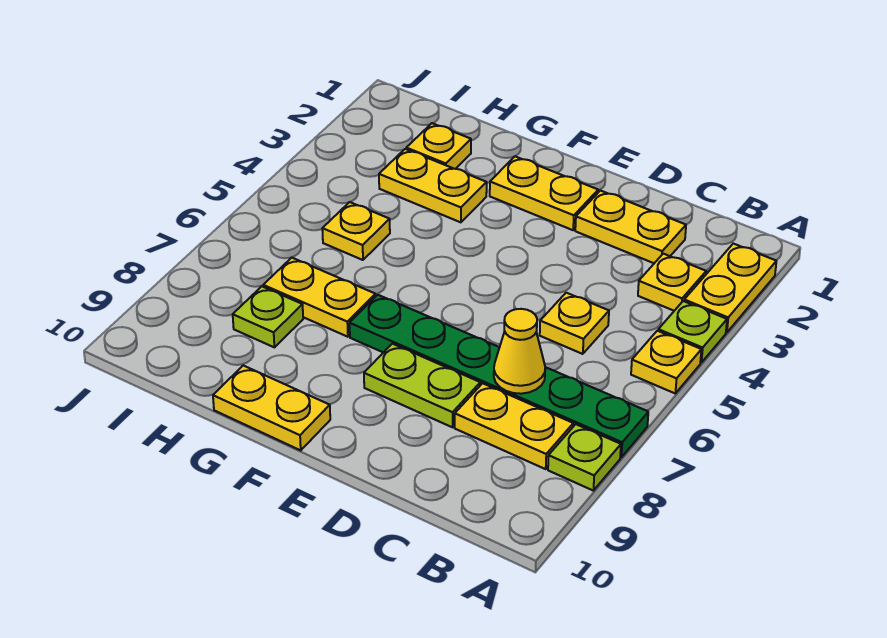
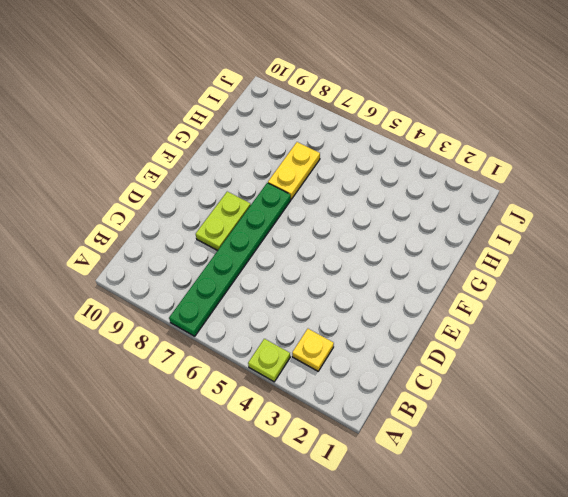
none -> yellow plate A2:A3 level 1
none -> yellow plate A5 level 1
none -> lime plate A8 level 1

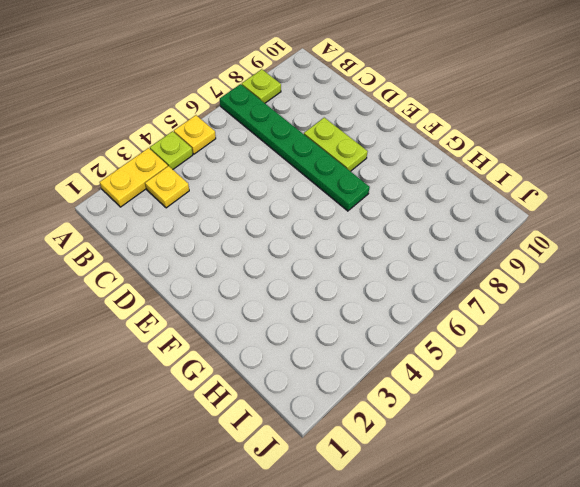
none -> yellow plate B8:C8 level 1
none -> yellow plate C2:D2 level 1
none -> yellow plate C5 level 1

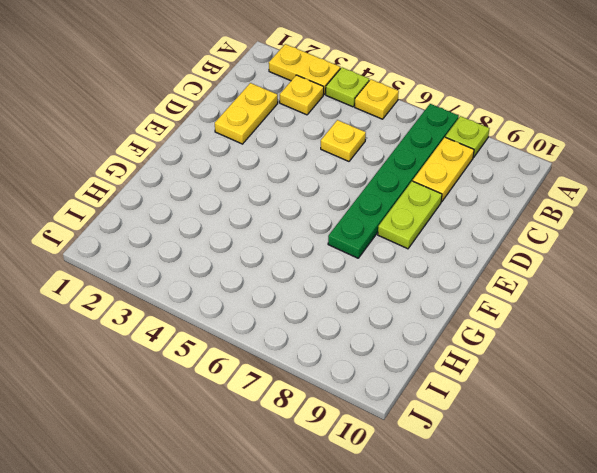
none -> yellow plate E2:F2 level 1
none -> yellow plate F10:G10 level 1
none -> yellow plate G3:H3 level 1

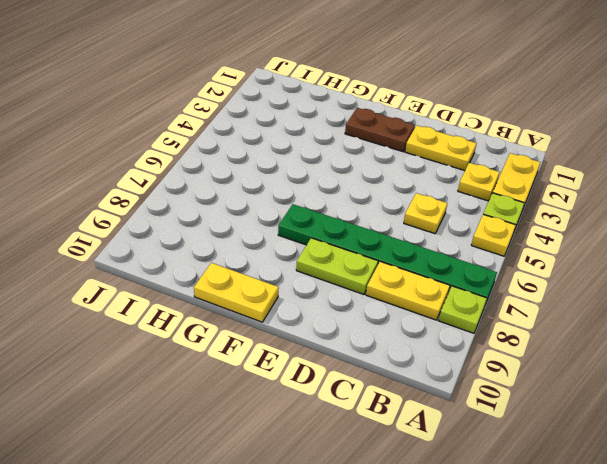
brown plate E2:F2 level 1 -> yellow plate E2:F2 level 1
none -> yellow plate G3:H3 level 1
none -> yellow plate G7:H7 level 1
none -> yellow plate H2 level 1

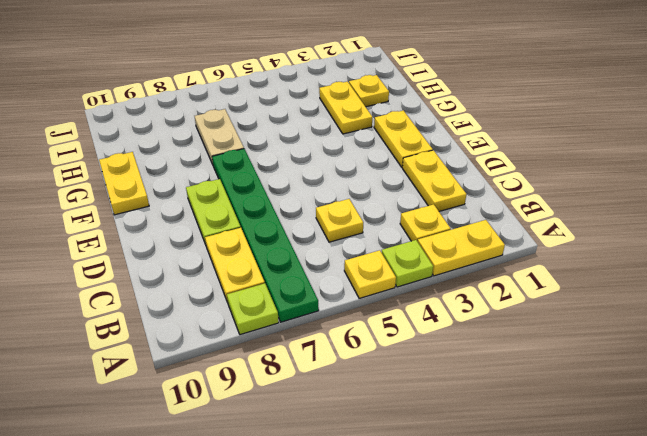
tan plate G7:H7 level 1 -> yellow plate G7:H7 level 1
none -> yellow plate H5 level 1
none -> lime plate H8 level 1
none -> yellow cone C7 level 2

